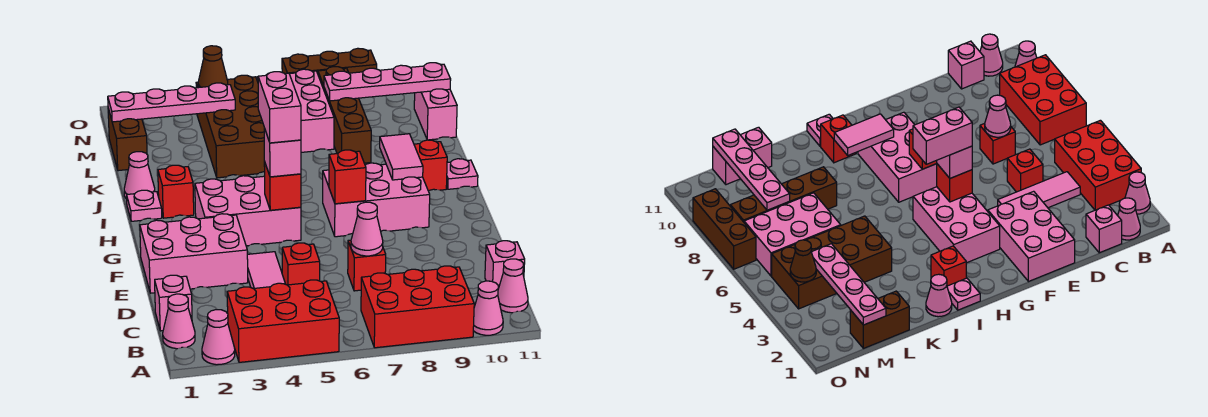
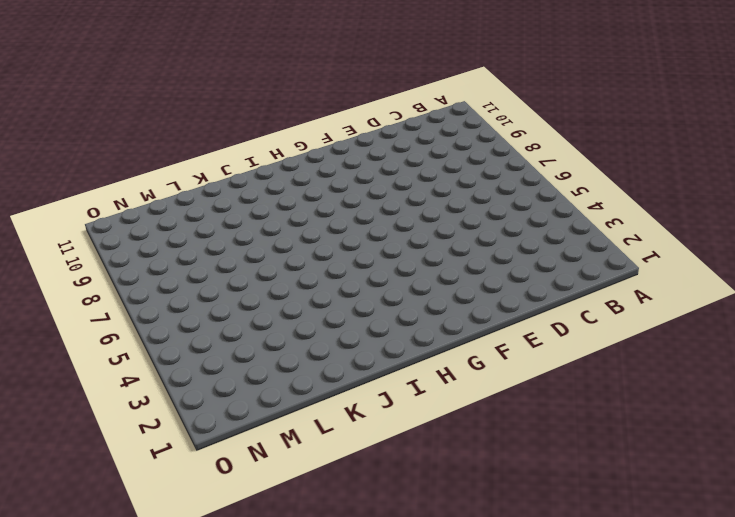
none -> pink cone A2 level 1
none -> red brick A3:B5 level 1
none -> red brick A7:B9 level 1
none -> pink cone A10 level 1

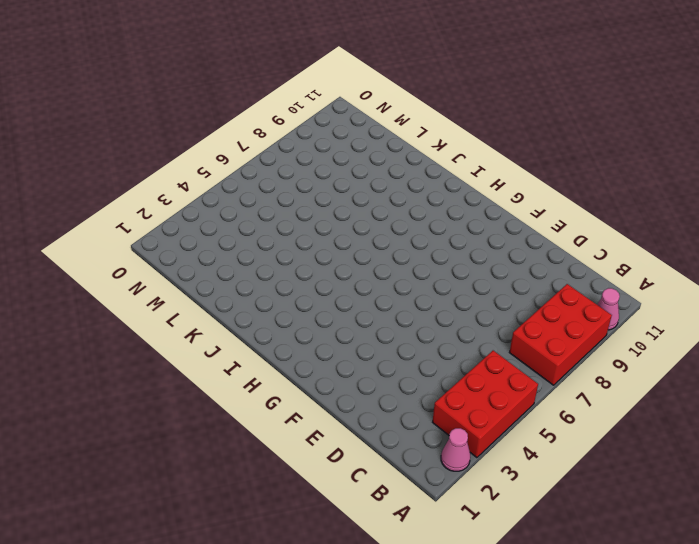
none -> pink cone B1 level 1
none -> pink cone B11 level 1
none -> pink brick C1 level 1
none -> pink tile C4:E4 level 1

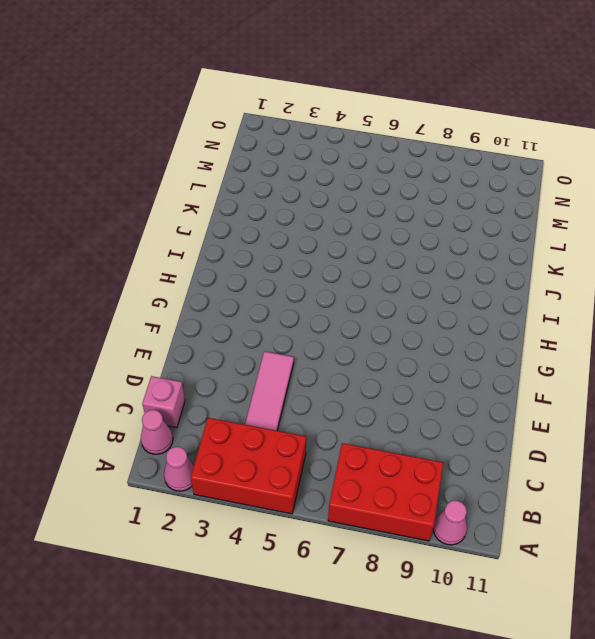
none -> pink cone B11 level 1
none -> pink brick C11 level 1
none -> red brick D5 level 1
none -> red brick D7 level 1

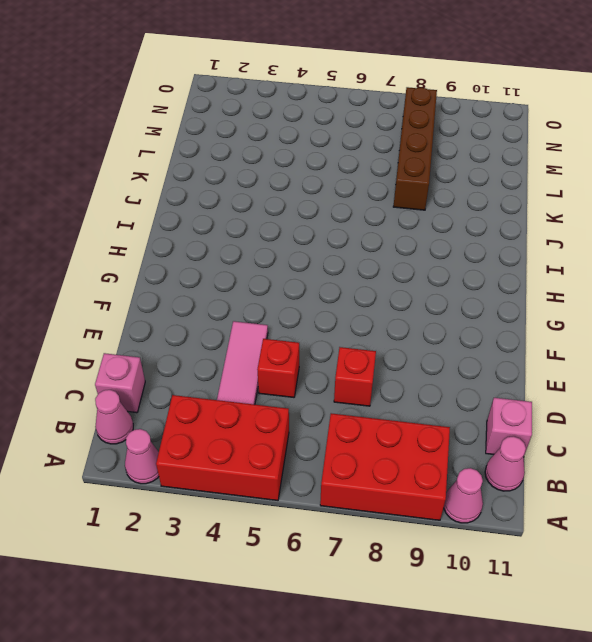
none -> pink brick E1:F3 level 1
none -> pink brick G3:H5 level 1
none -> pink brick G7:H9 level 1
none -> pink plate I1 level 1

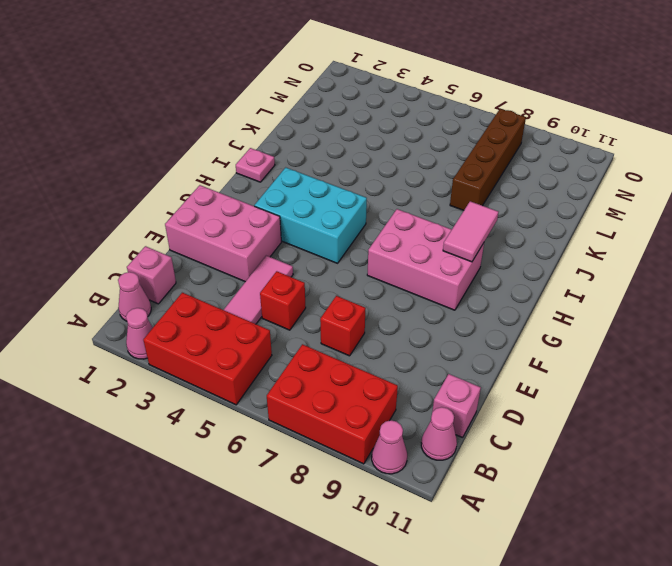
cyan brick G3:H5 level 1 -> pink brick G3:H5 level 1
none -> red brick I2 level 1
none -> red brick I10 level 1
none -> pink plate I11 level 1
none -> pink cone J1 level 1

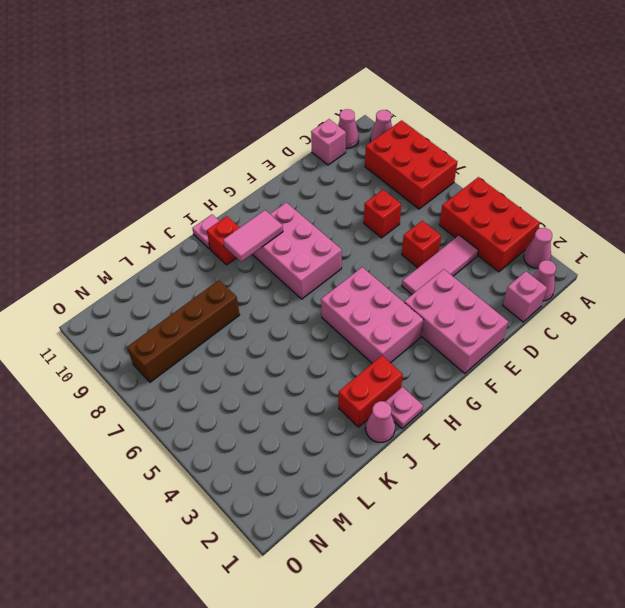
red brick I2:J2 level 1 -> red brick I2 level 1
none -> brown brick K4:N5 level 1
none -> brown brick L1:M1 level 1
none -> pink brick L6:N7 level 1
none -> pink brick L11:M11 level 1

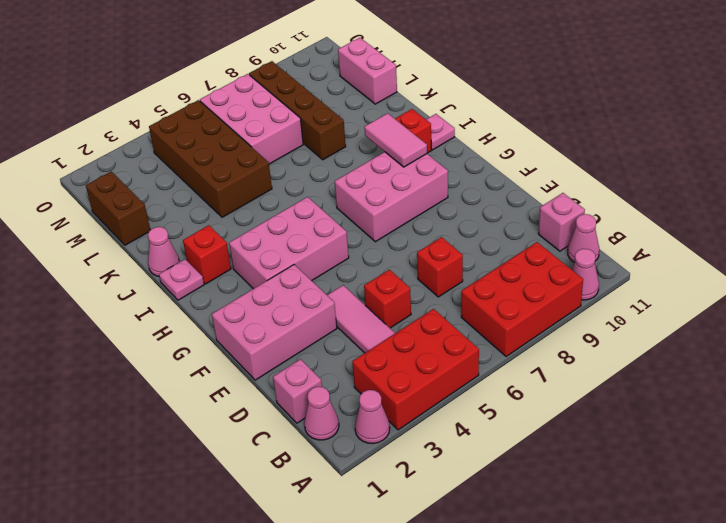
none -> brown brick O7:O9 level 1
none -> pink cone D7 level 2
none -> red brick G5 level 2
none -> red brick G7 level 2

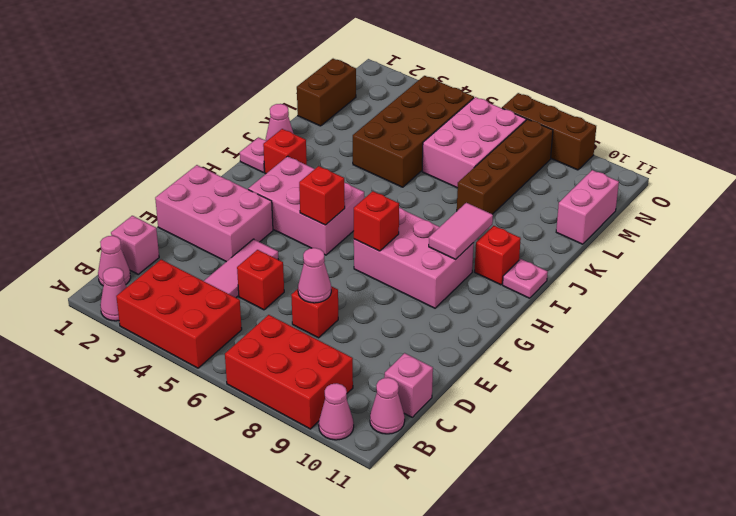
none -> pink plate M1:M4 level 2
none -> pink plate M8:M11 level 2
none -> brown cone N4 level 2
none -> pink brick G5 level 3

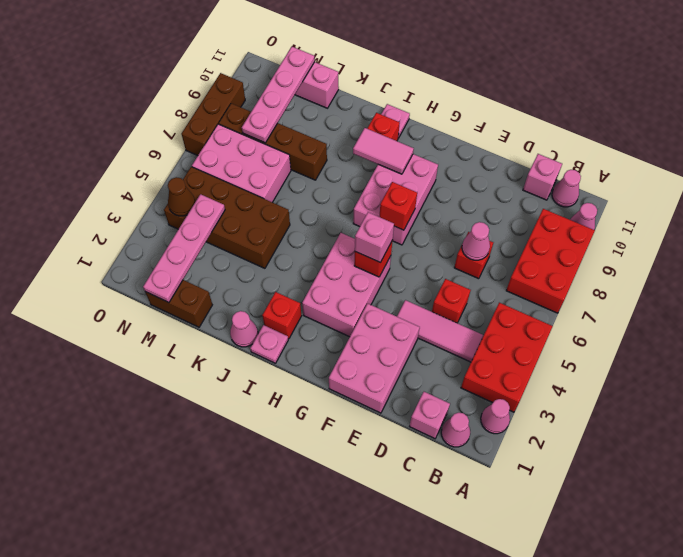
none -> pink brick G5:H5 level 4

